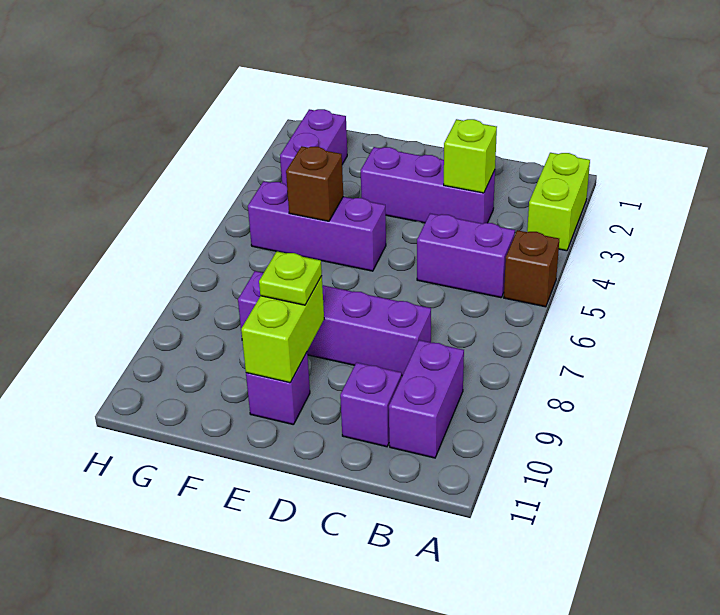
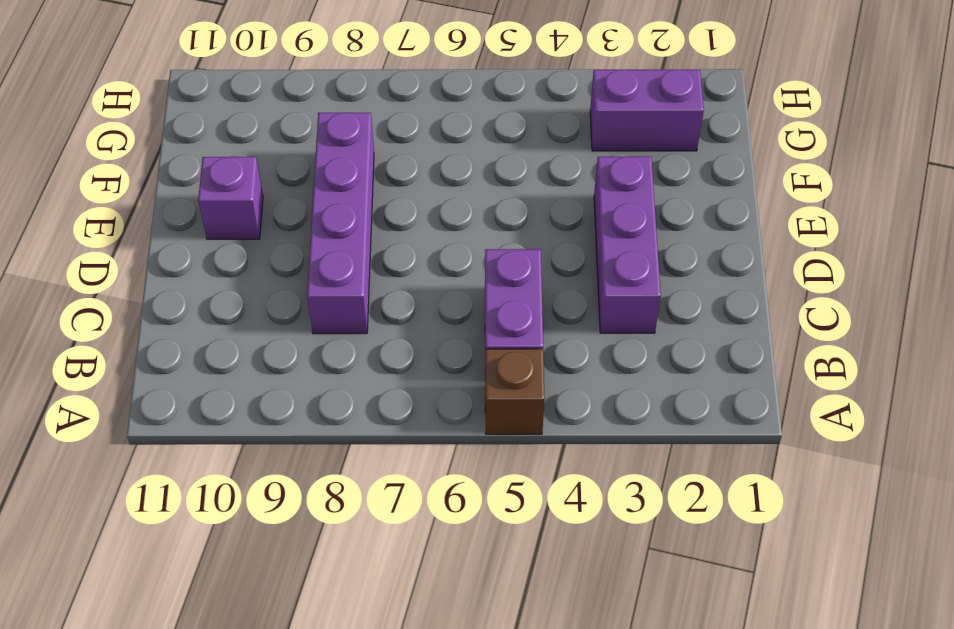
none -> lime brick A2:A3 level 1
none -> purple brick B9:B10 level 1
none -> purple brick C10 level 1

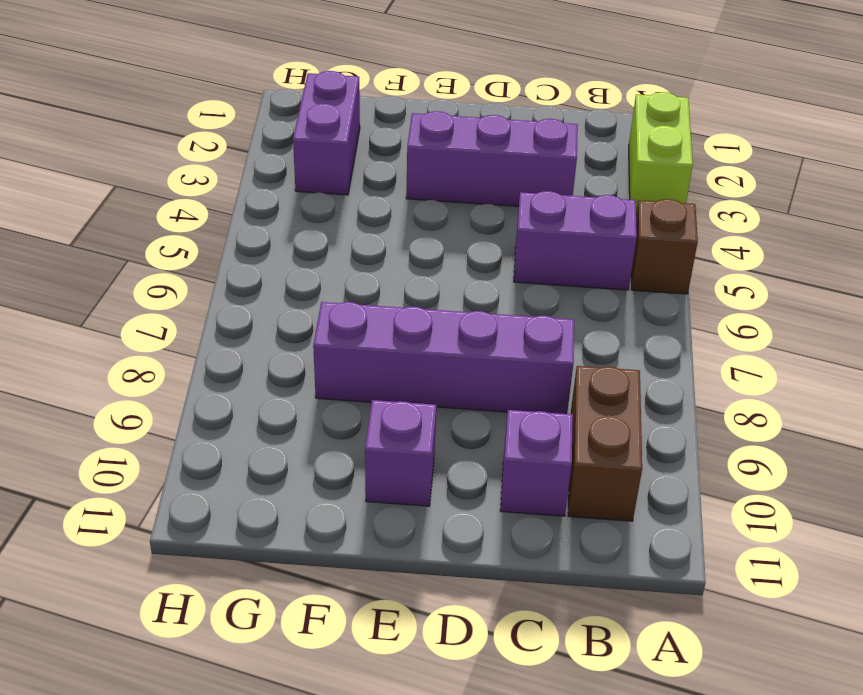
brown brick B9:B10 level 1 -> purple brick B9:B10 level 1
none -> purple brick E5:G5 level 1
none -> lime brick C3 level 2
none -> lime brick E9:E10 level 2

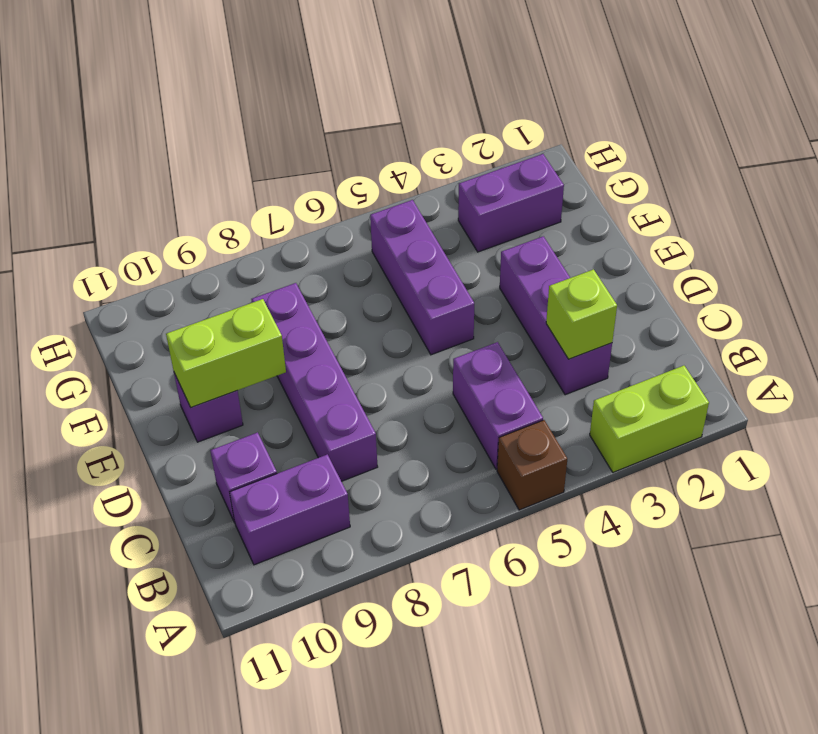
none -> brown brick F5 level 2
none -> lime plate E9 level 3

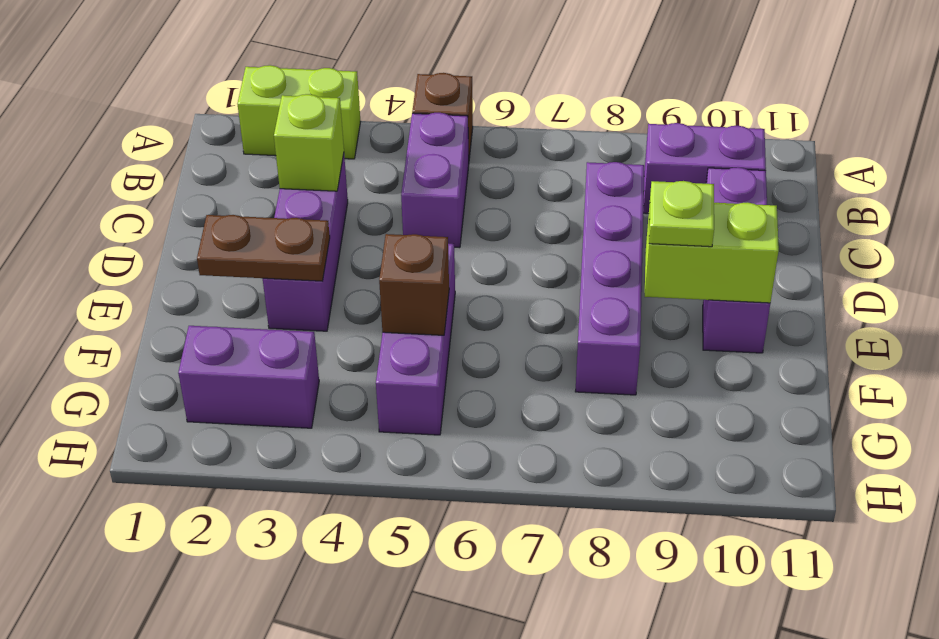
brown plate E2:E3 level 2 -> none

